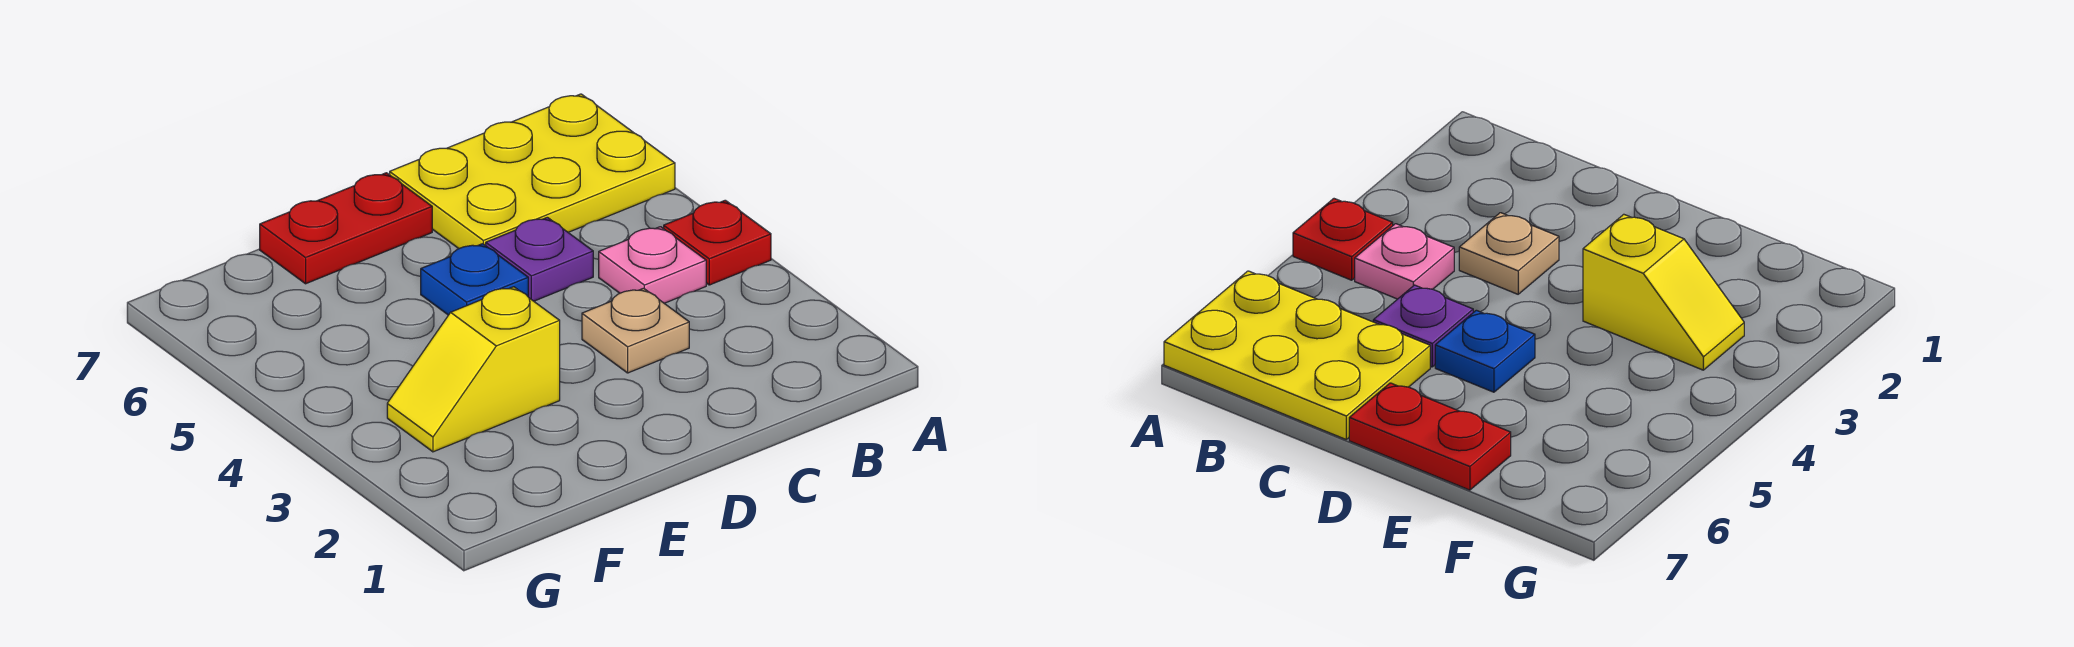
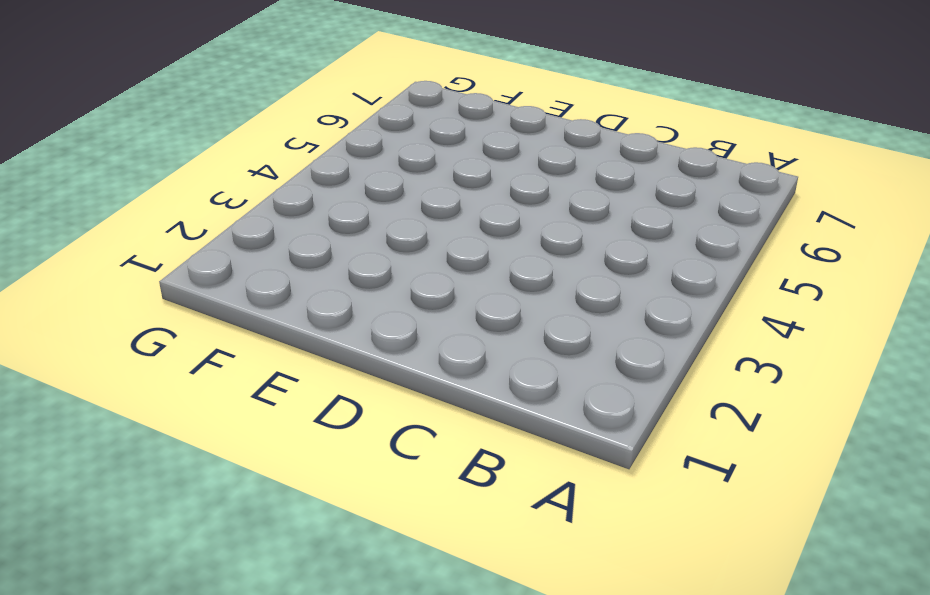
none -> red plate A4 level 1
none -> yellow plate A6:C7 level 1

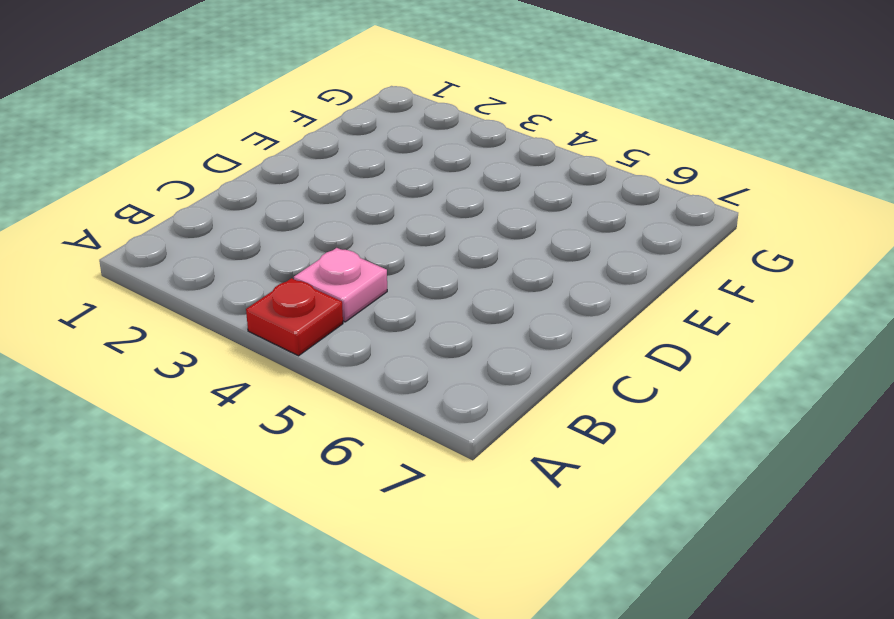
none -> yellow plate A6:C7 level 1
none -> tan plate C3 level 1

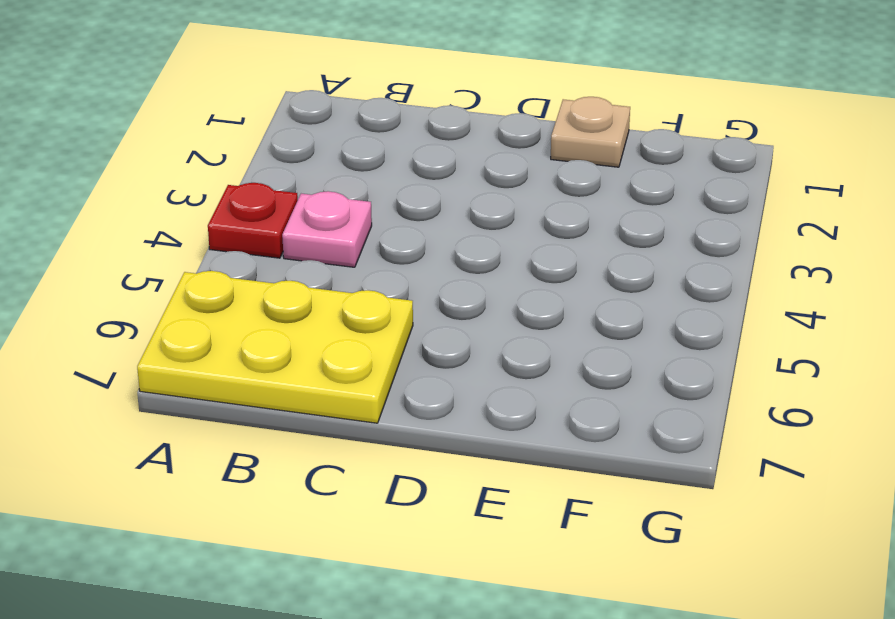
tan plate E1 level 1 -> tan plate C3 level 1
none -> purple plate C5 level 1
none -> blue plate D5 level 1

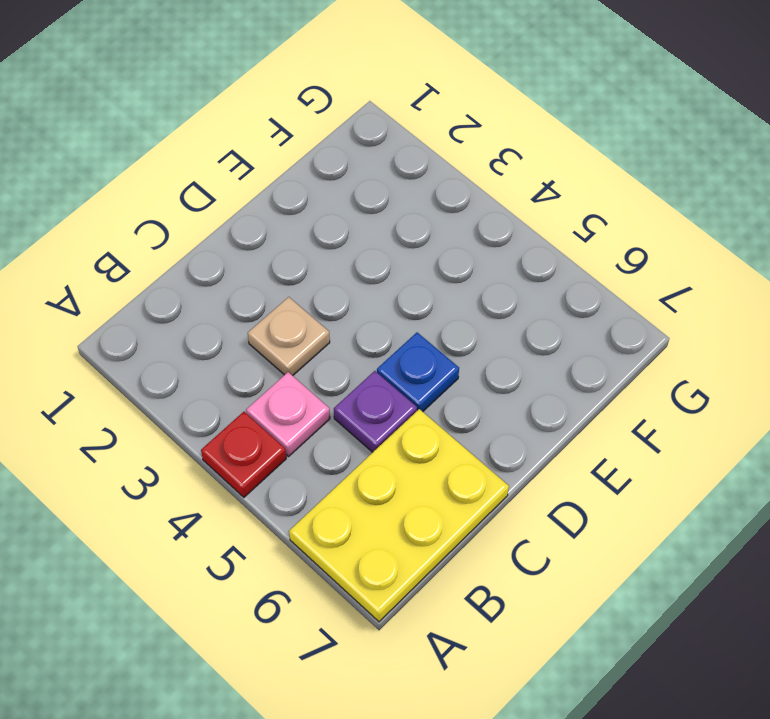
none -> red plate D7:E7 level 1
none -> yellow slope E3:F3 level 1 top E

